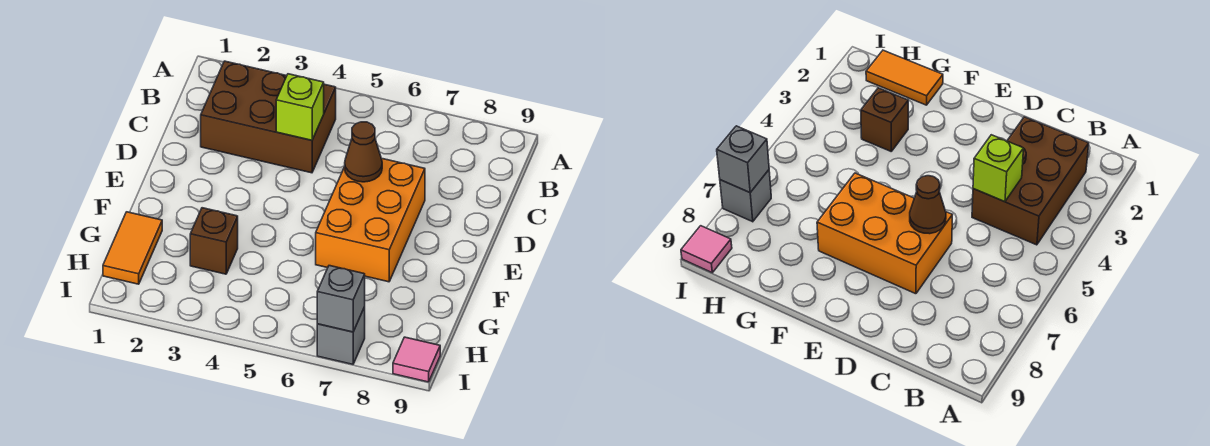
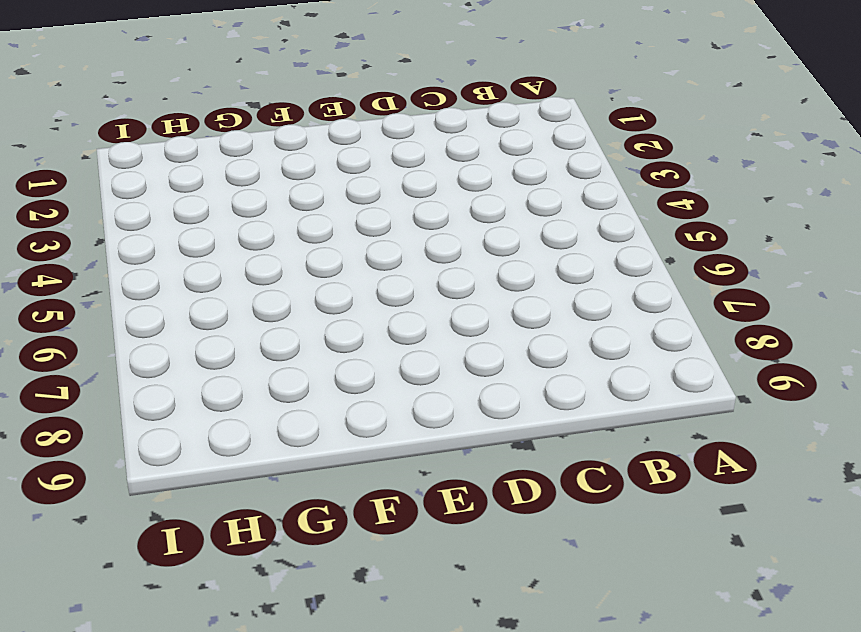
none -> brown brick B2:C4 level 1
none -> orange brick D6:F7 level 1

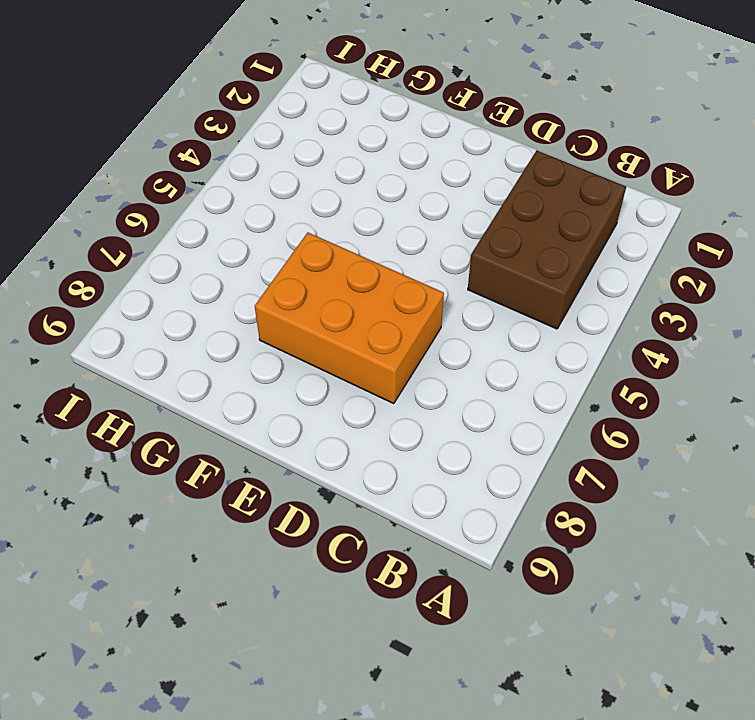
none -> orange tile G1:H1 level 1
none -> brown brick G3 level 1

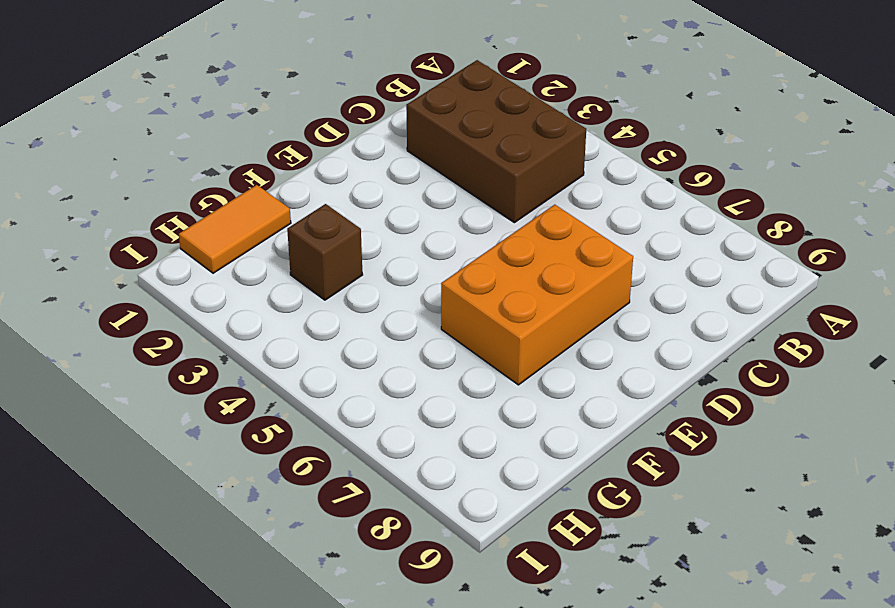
none -> grey brick I7 level 1
none -> pink tile I9 level 1

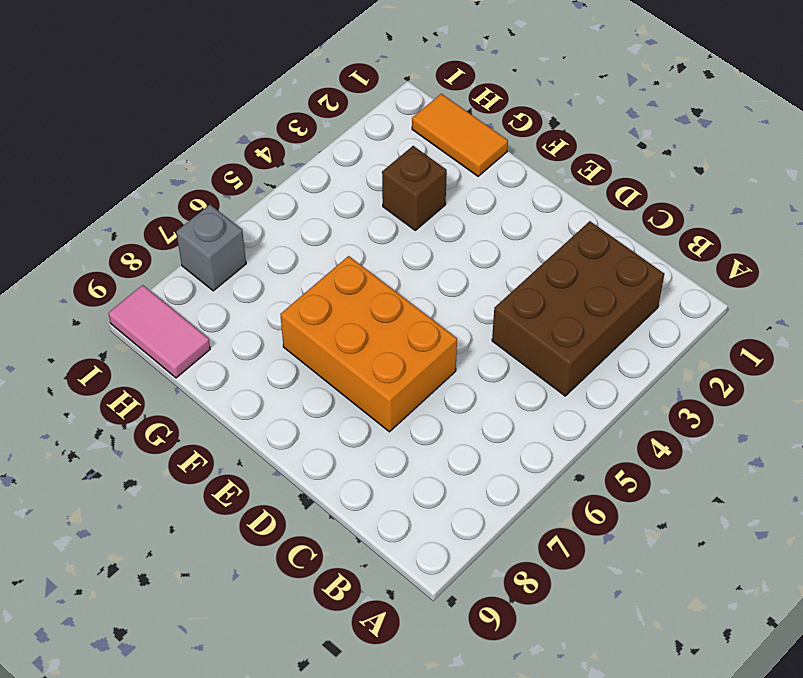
pink tile H9:I9 level 1 -> pink tile I9 level 1
none -> lime brick C4 level 2
none -> brown cone D6 level 2

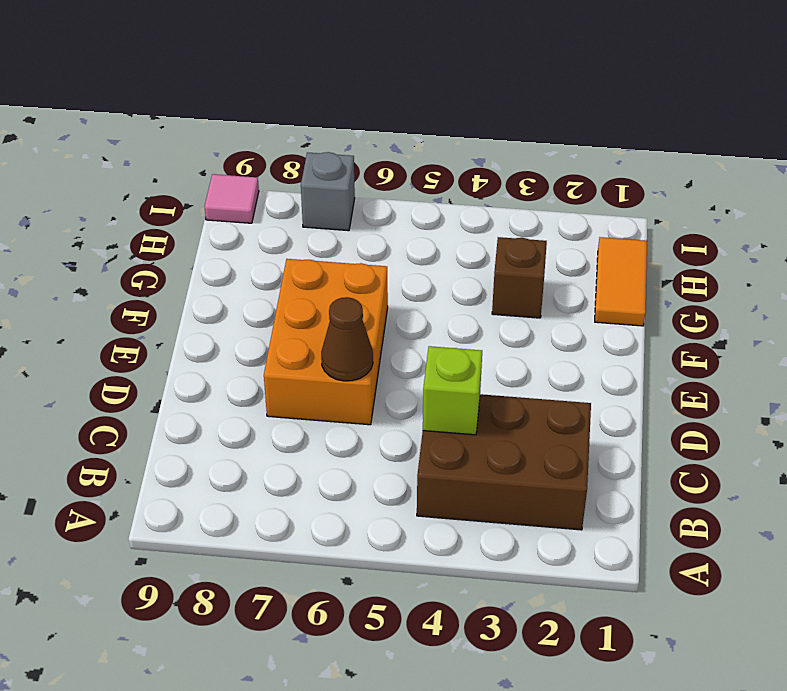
none -> grey brick I7 level 2

